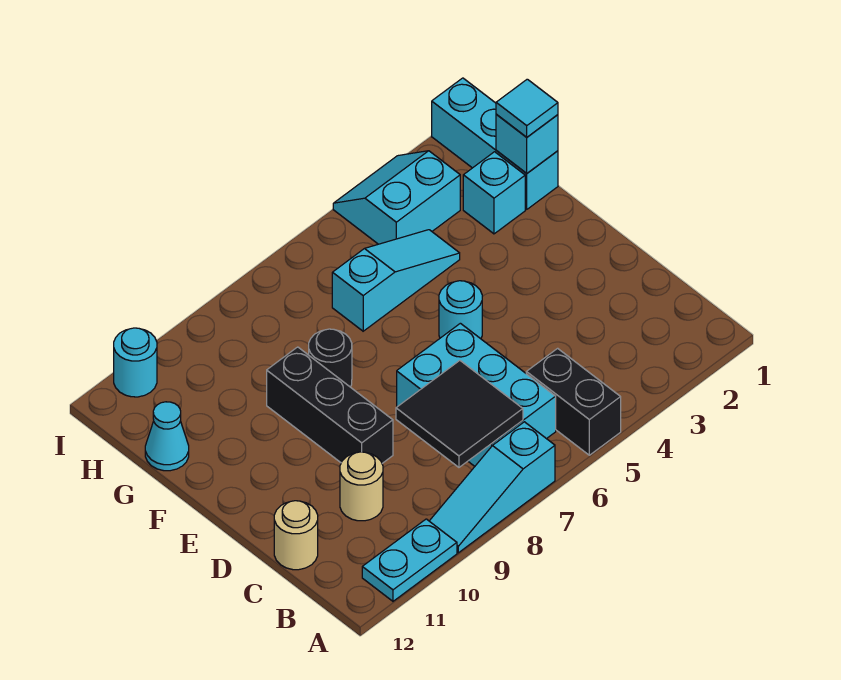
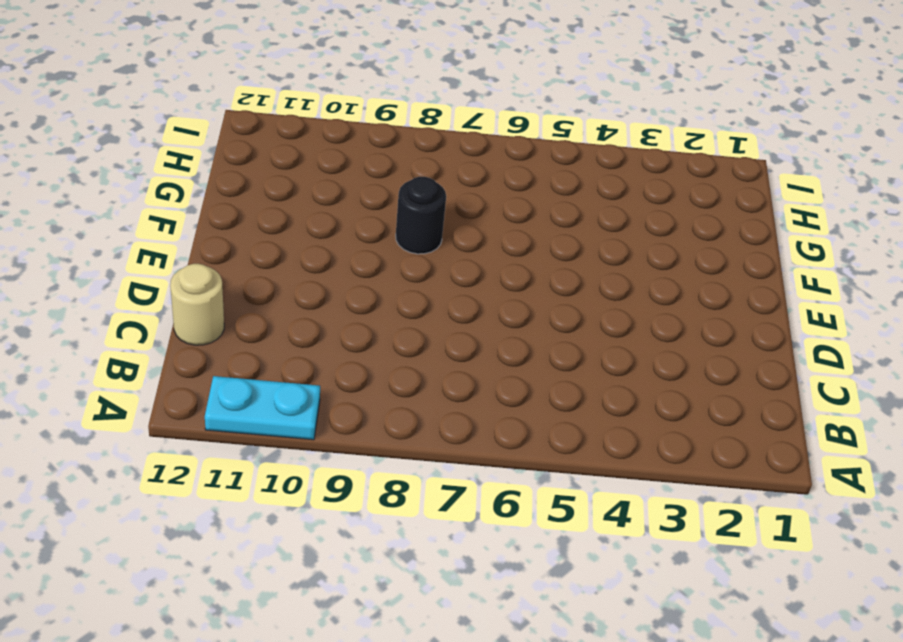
none -> black brick A5:B5 level 1
none -> cyan slope A7:A9 level 1 top 7
none -> cyan brick B6:D7 level 1

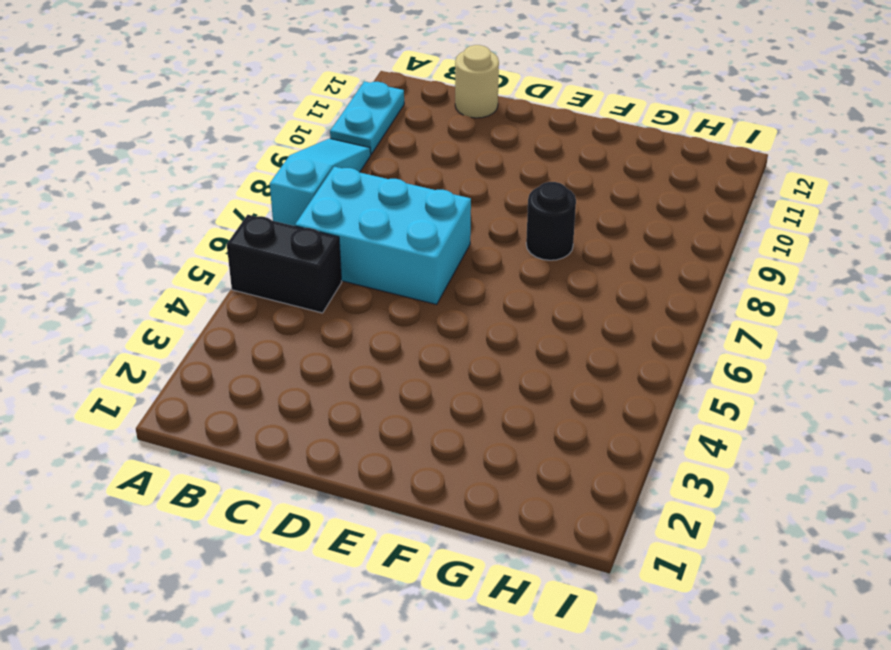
none -> tan round brick C10 level 1
none -> black brick D9:F9 level 1
none -> cyan round brick E5 level 1

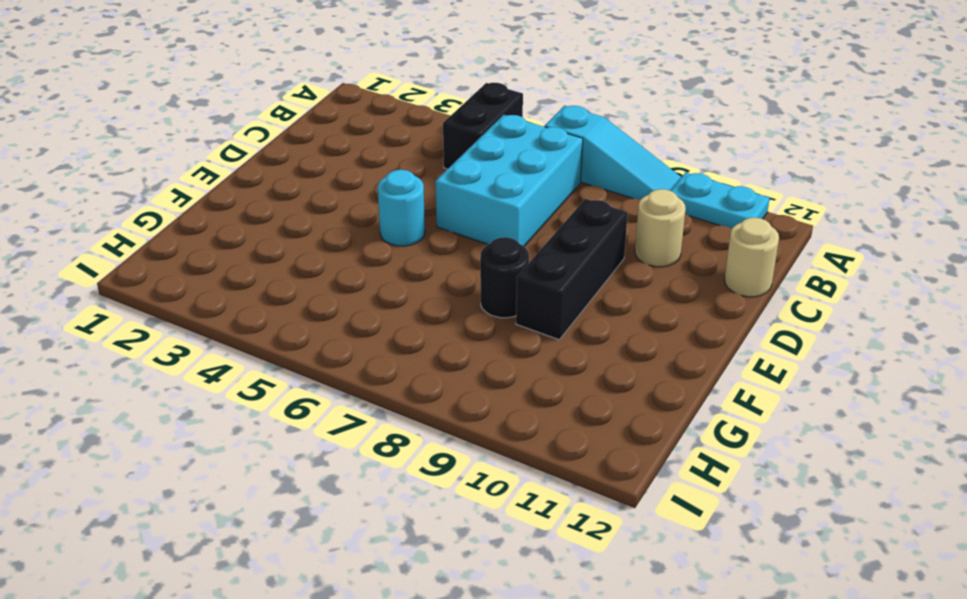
none -> cyan brick G1:I1 level 1
none -> cyan brick G2 level 1
none -> cyan slope G4:G6 level 1 top 6

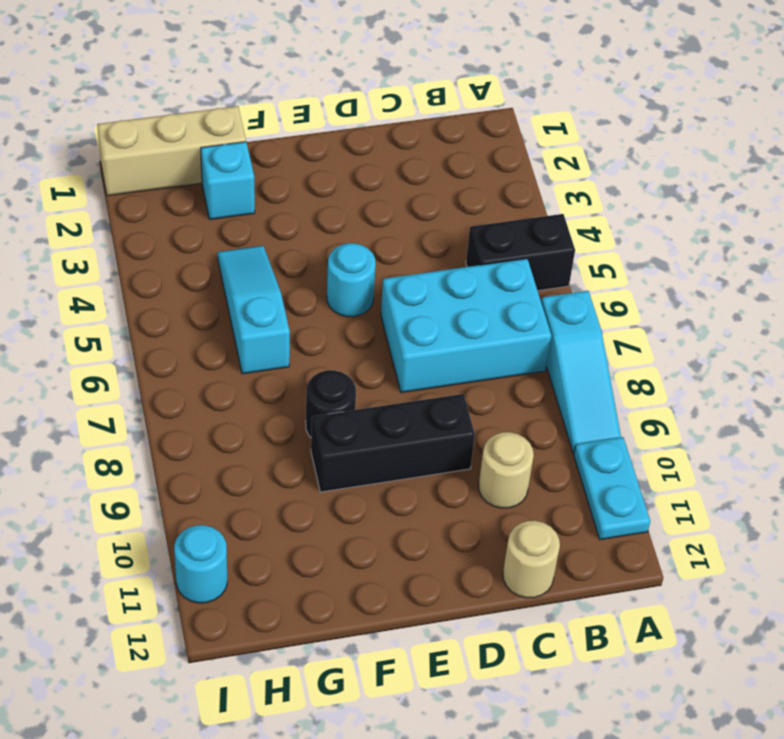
tan brick G1:I1 level 1 -> cyan brick G1:I1 level 1
none -> cyan cone G12 level 1
none -> cyan slope H3:I4 level 1 top H
none -> black tile B7:C8 level 2

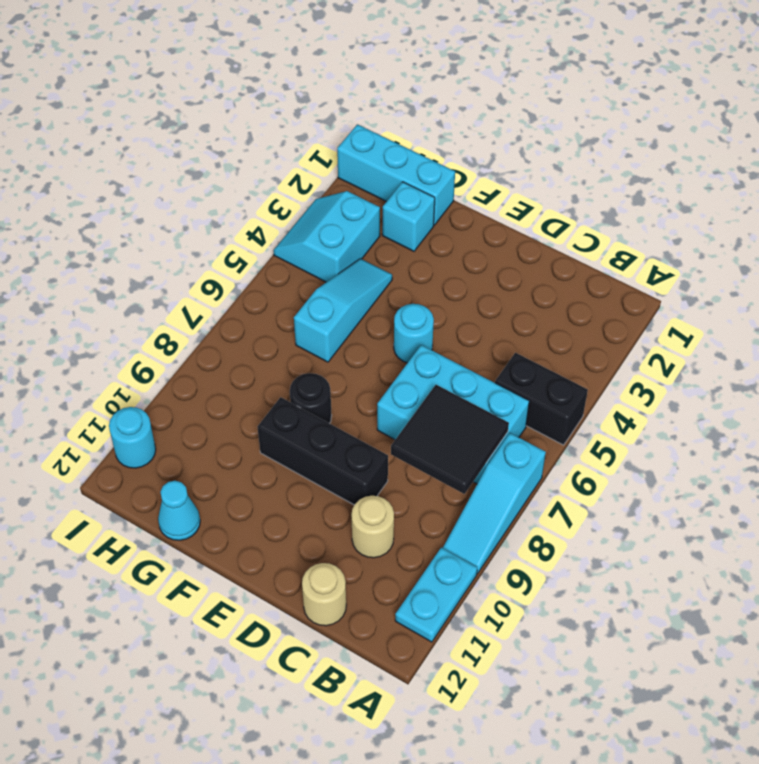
none -> cyan brick G1 level 2
none -> cyan tile G1 level 3

